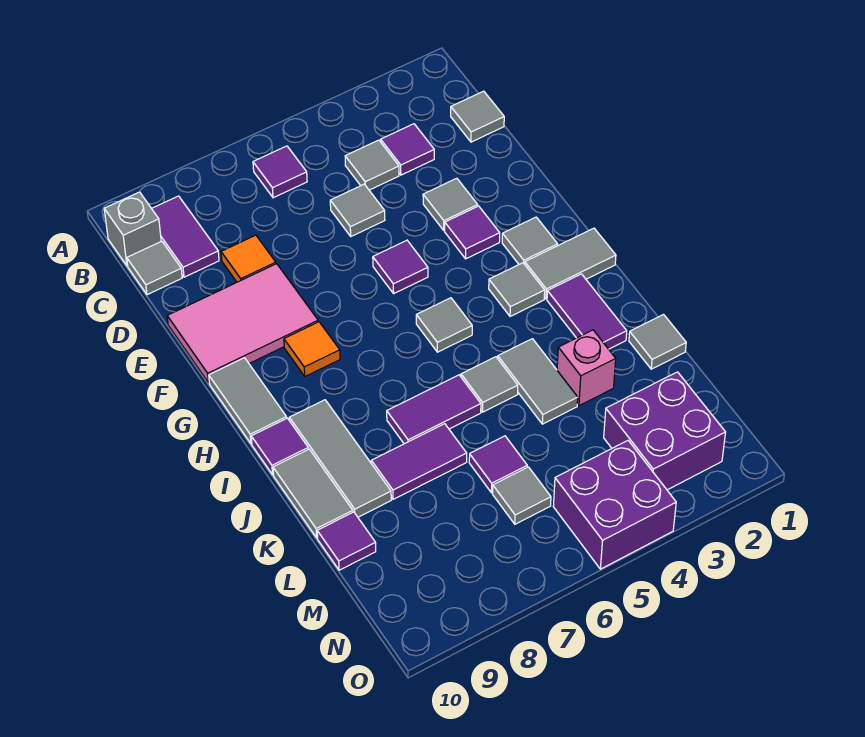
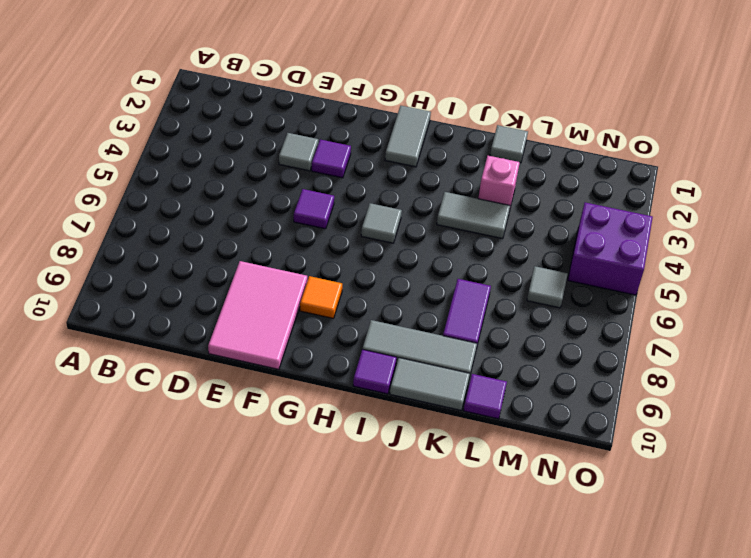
none -> purple tile B6 level 1
none -> purple tile B9:C9 level 1
none -> grey brick B10 level 1
none -> grey tile C1 level 1

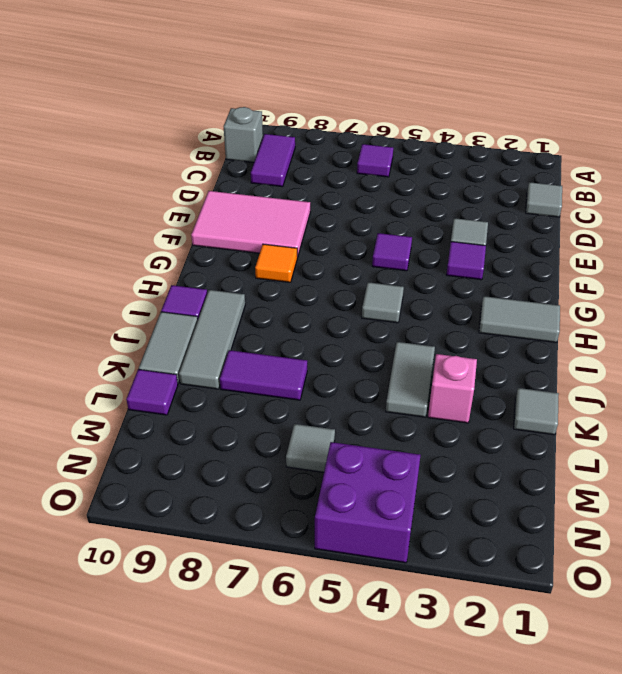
none -> purple tile C3 level 1
none -> grey tile C4 level 1
none -> grey tile C10 level 1
none -> grey tile D5 level 1

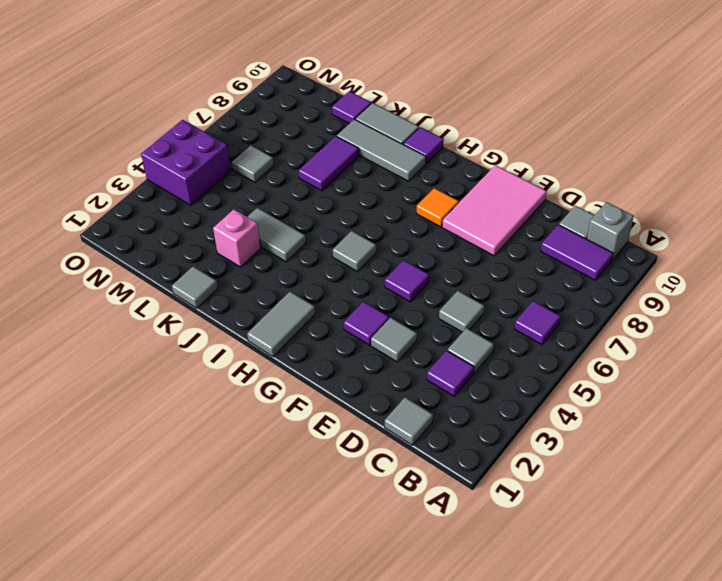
none -> orange tile D8 level 1
none -> grey tile G2 level 1
none -> grey tile G10:H10 level 1
none -> grey tile H3 level 1

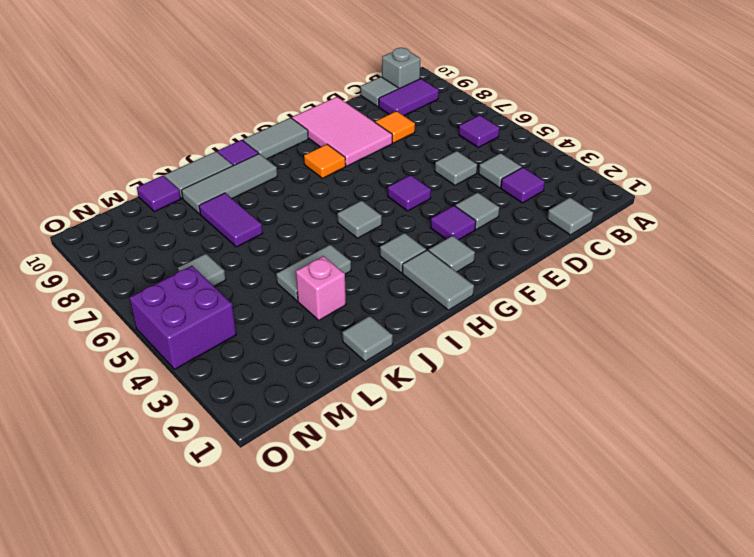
none -> purple tile I2:J2 level 1
none -> grey tile J5 level 1
none -> purple tile J6:J7 level 1
none -> purple tile L6 level 1

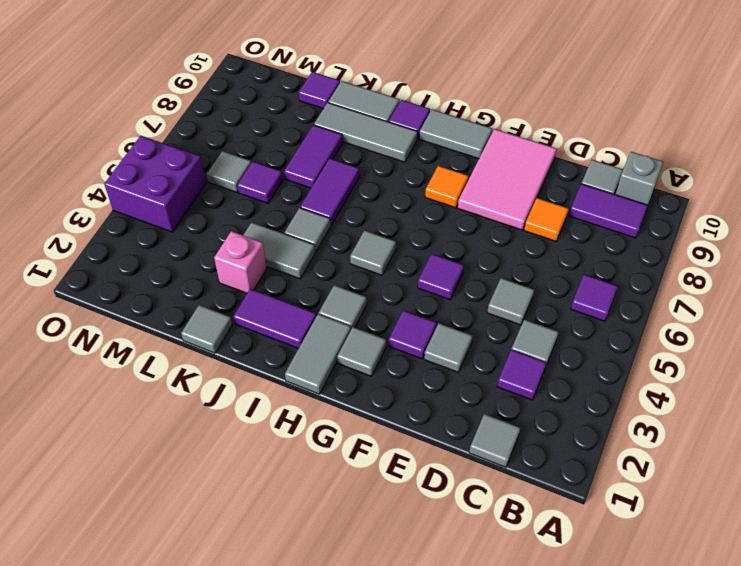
none -> purple brick M2:N3 level 1

